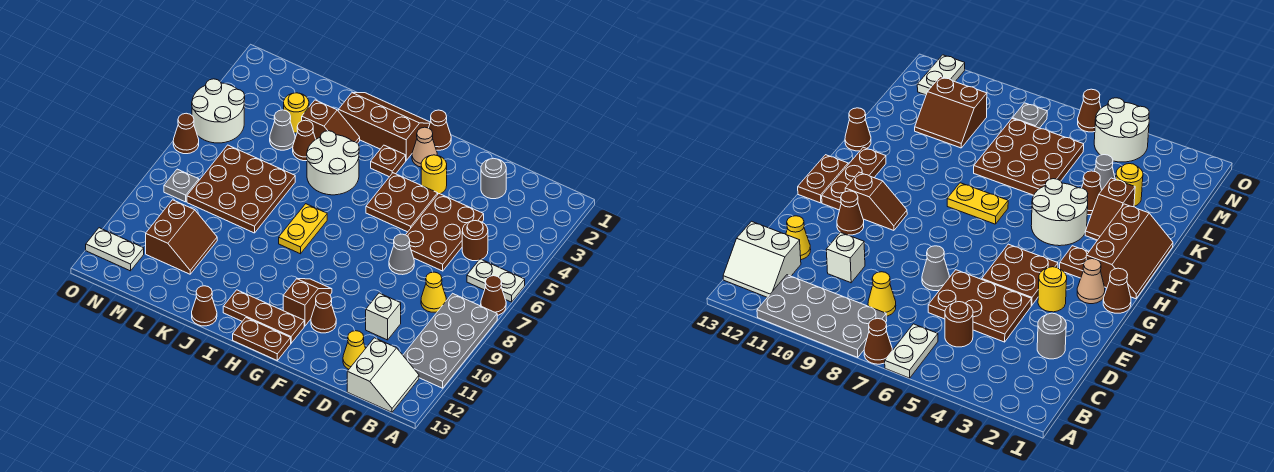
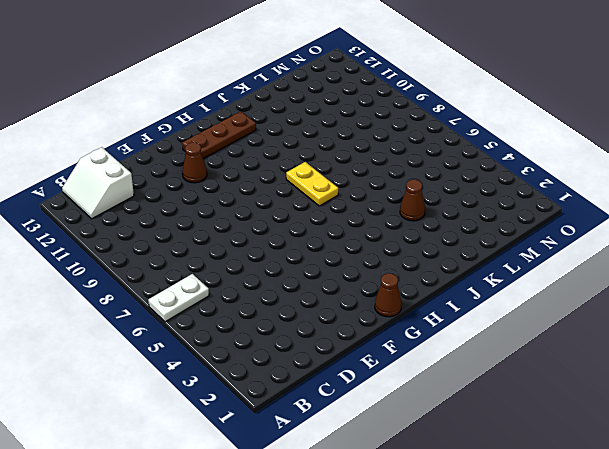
none -> brown cone A7 level 1
none -> grey plate A8:B11 level 1
none -> brown round brick C5 level 1
none -> yellow cone C8 level 1

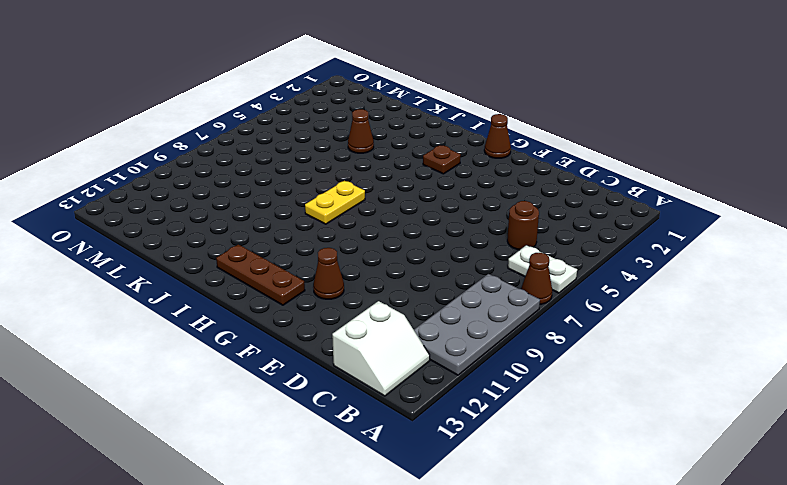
none -> yellow cone C8 level 1
none -> grey round brick D2 level 1
none -> brown plate D4:E6 level 1
none -> white brick D10 level 1

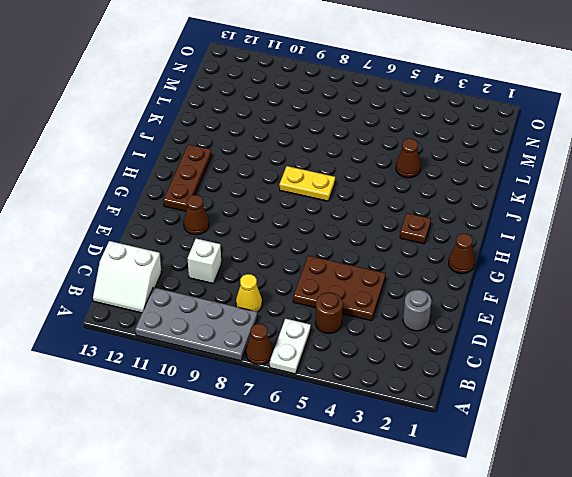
none -> yellow cone D12 level 1
none -> grey cone E7 level 1
none -> yellow round brick F3 level 1
none -> brown plate F4:G5 level 1

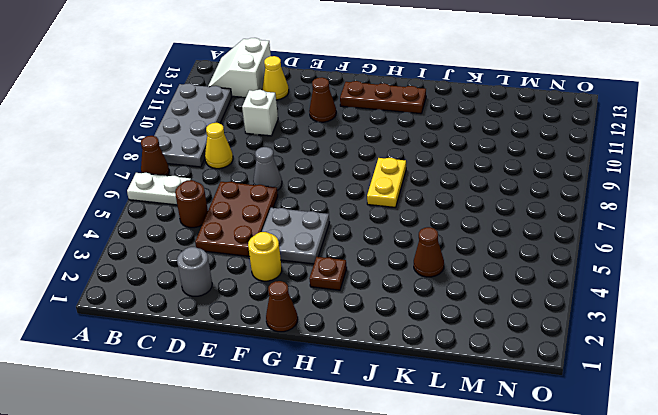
grey plate F4:G5 level 1 -> brown plate F4:G5 level 1
none -> tan cone G2 level 1
none -> brown slope G10:G11 level 1 top 11
none -> brown plate G13:H13 level 1
none -> brown slope H1:J2 level 1 top 2

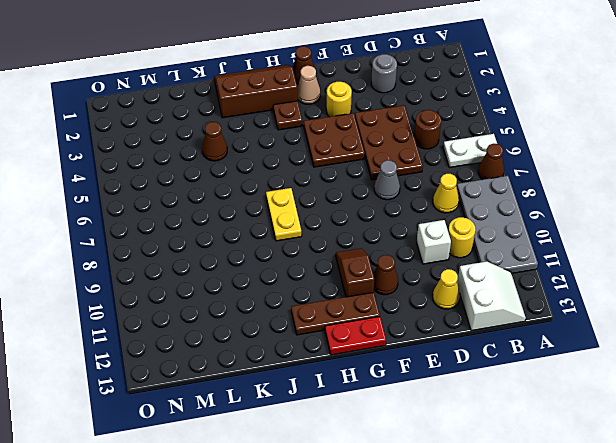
yellow round brick C10 level 1 -> yellow round brick L3 level 1
red plate G13:H13 level 1 -> brown plate G13:H13 level 1
none -> white round brick I4:J5 level 1
none -> brown slope J3:K3 level 1 top K
none -> brown cone J13 level 1
none -> brown plate K6:M8 level 1

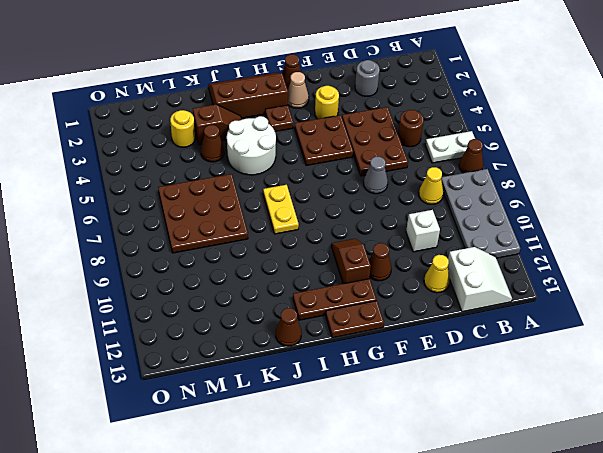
none -> grey cone L4 level 1
none -> brown slope L10:M11 level 1 top M
none -> white round brick N4:O5 level 1
none -> grey plate N8 level 1

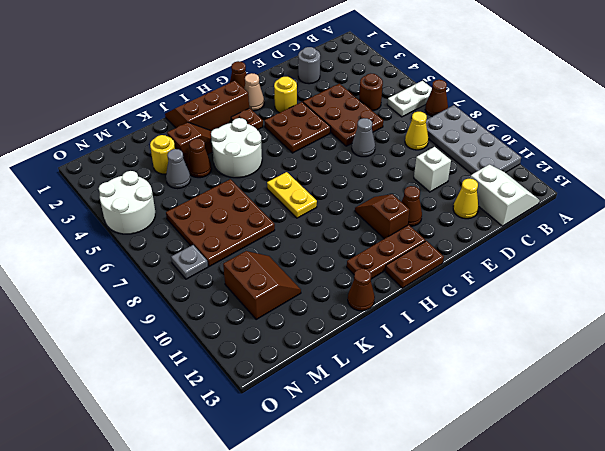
none -> white plate N12:O12 level 1
none -> brown cone O6 level 1

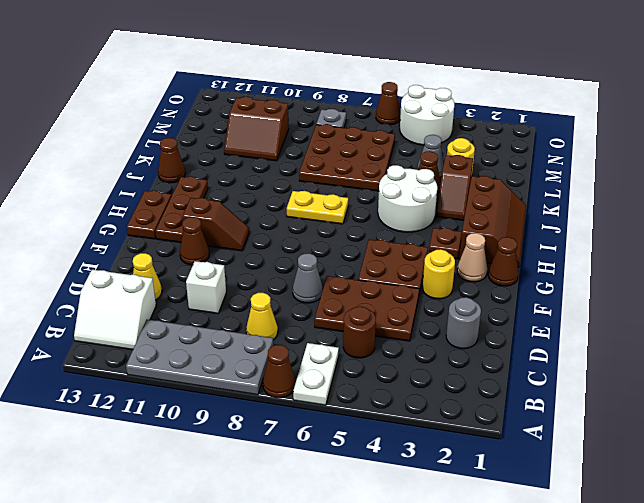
none -> white plate N12:O12 level 1

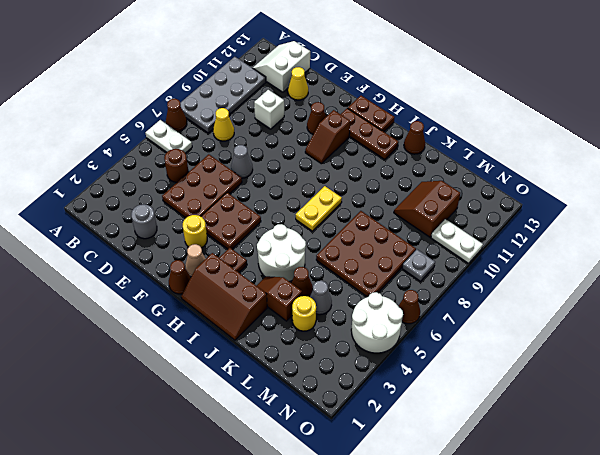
white plate N10:O10 level 1 -> white plate N12:O12 level 1

